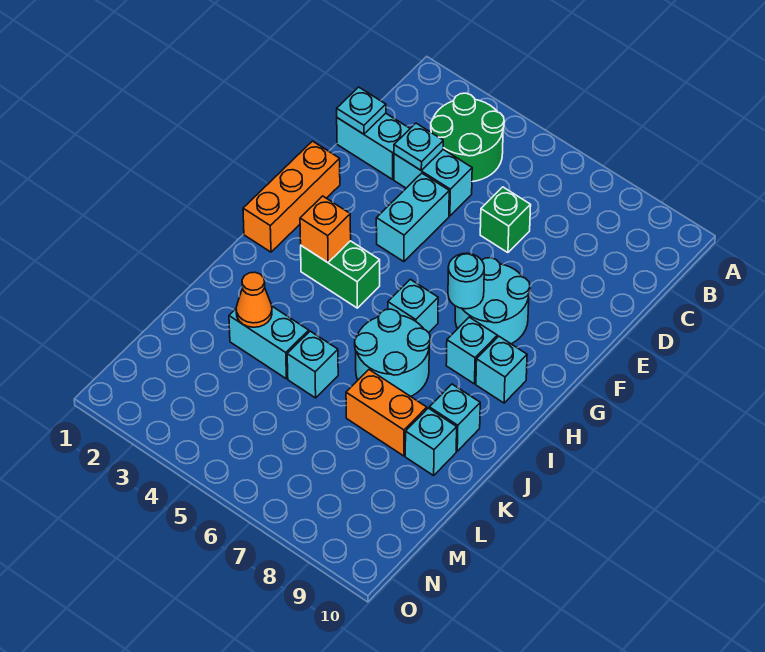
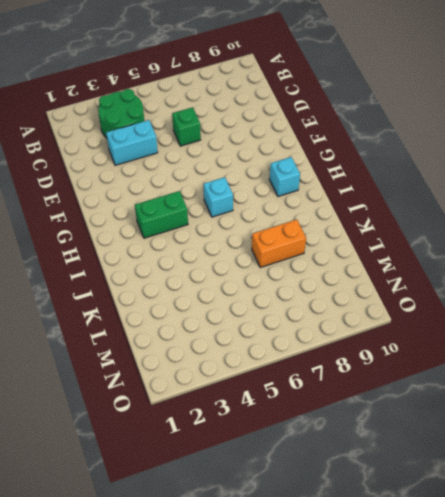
none -> cyan brick D1:D2 level 1
none -> cyan brick E4:F4 level 1
none -> orange brick F1:H1 level 1

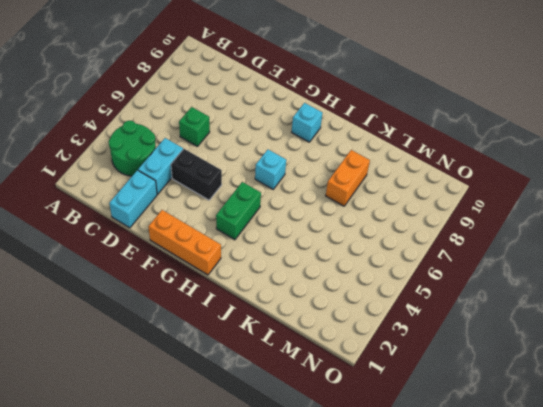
black brick E4:F4 level 1 -> cyan brick E4:F4 level 1
none -> cyan round brick F7:G8 level 1
none -> cyan brick H8 level 1
none -> cyan round brick I6:J7 level 1

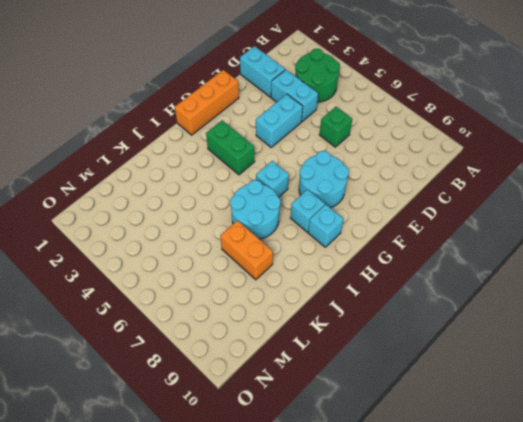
none -> cyan brick J9 level 1
none -> cyan brick K3:K4 level 1
none -> cyan brick K5 level 1

